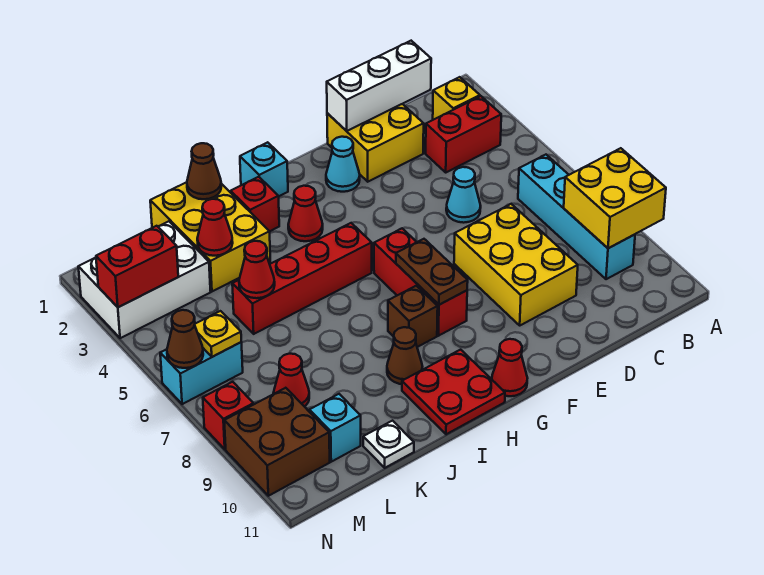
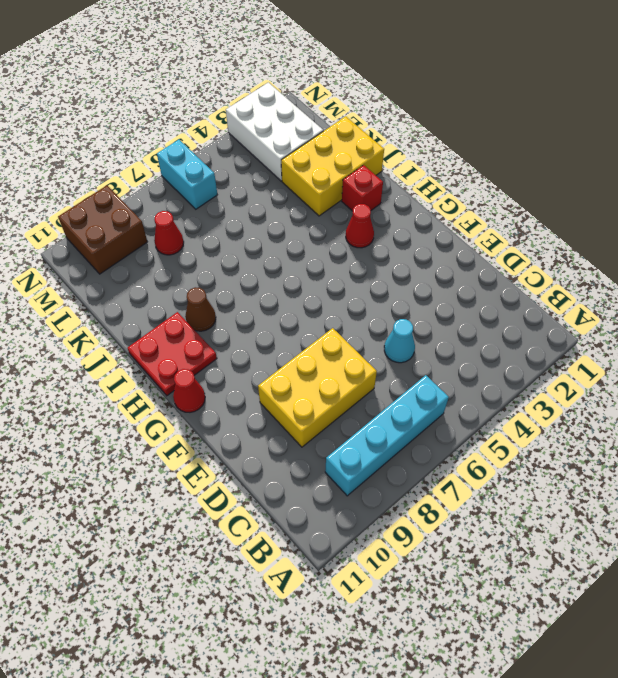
none -> yellow brick B2 level 1
none -> red brick B3:C3 level 1
none -> yellow brick D1:E2 level 1
none -> cyan cone F2 level 1

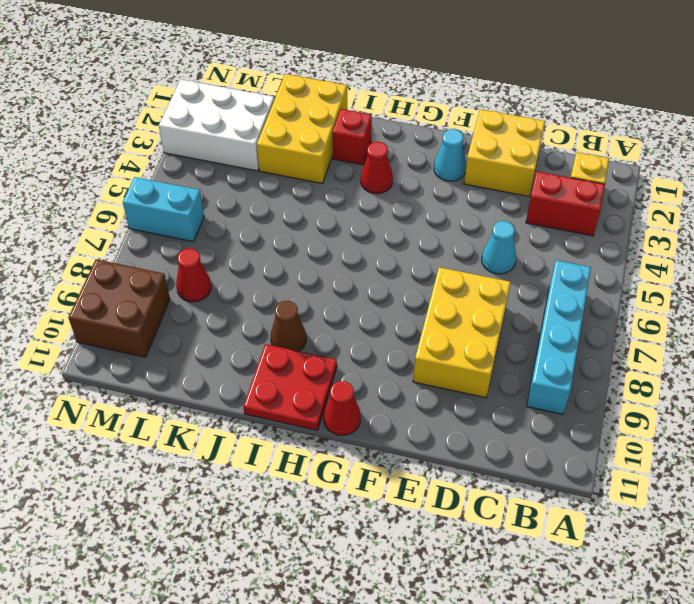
none -> red brick G6:G8 level 1
none -> cyan brick H1 level 1
none -> red brick H5:K5 level 1
none -> brown brick H8 level 1

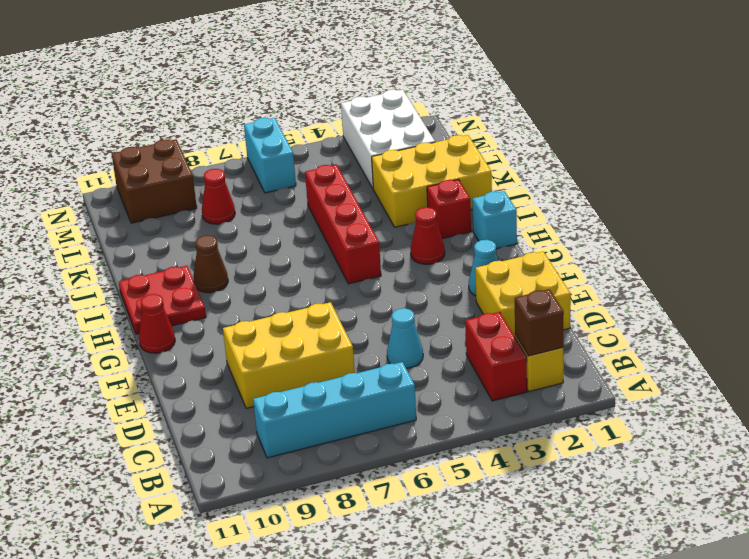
brown brick B2 level 2 -> brown brick H8 level 1
none -> red brick G6:G8 level 1
none -> white plate K11 level 1
none -> cyan brick L10 level 1
none -> red brick N8 level 1

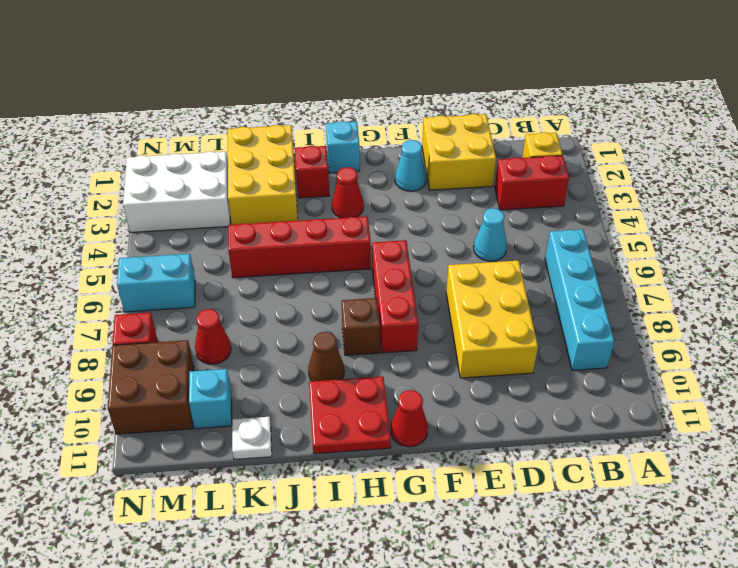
none -> yellow brick A8:B9 level 2
none -> white brick C1:E1 level 2
none -> brown plate G7:G8 level 2
none -> brown cone J1 level 2

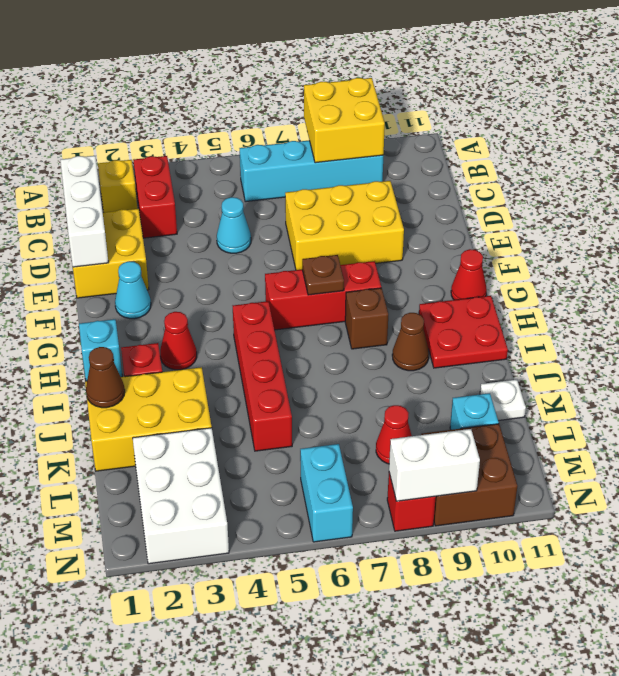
brown plate G7 level 2 -> brown plate G7:G8 level 2
white brick N8:N9 level 2 -> none
none -> red cone K3 level 2
none -> red cone K5 level 2
none -> red brick M3:N3 level 2
none -> yellow plate M6 level 2

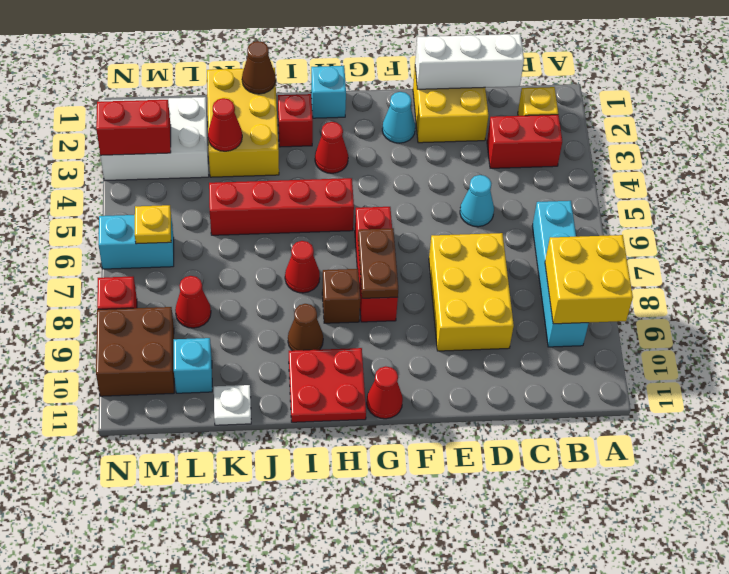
red cone I7 level 1 -> red cone K5 level 2
none -> brown cone N6 level 2

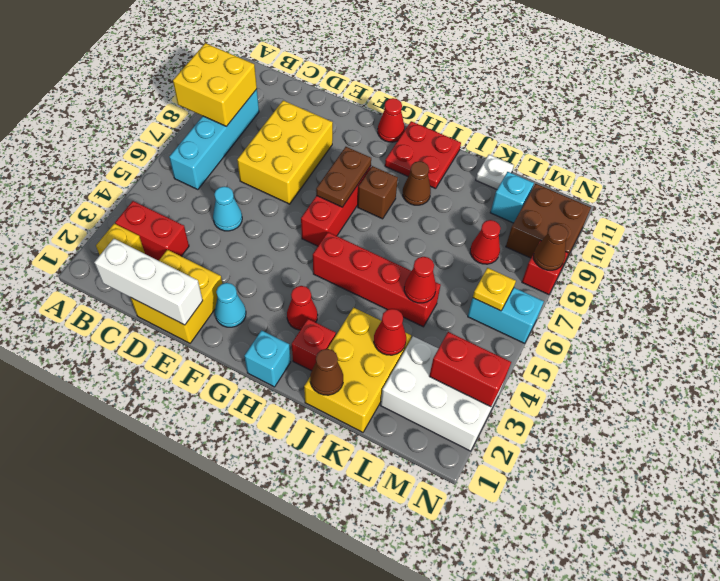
brown cone N8 level 2 -> brown cone N6 level 2

